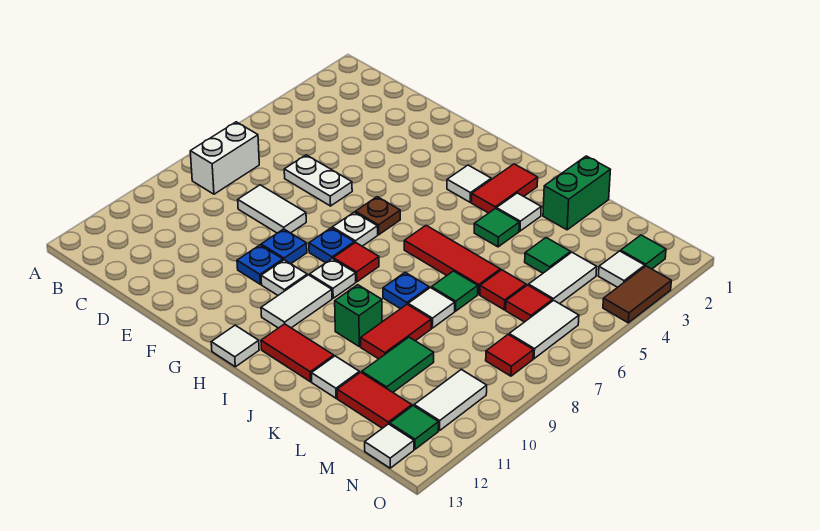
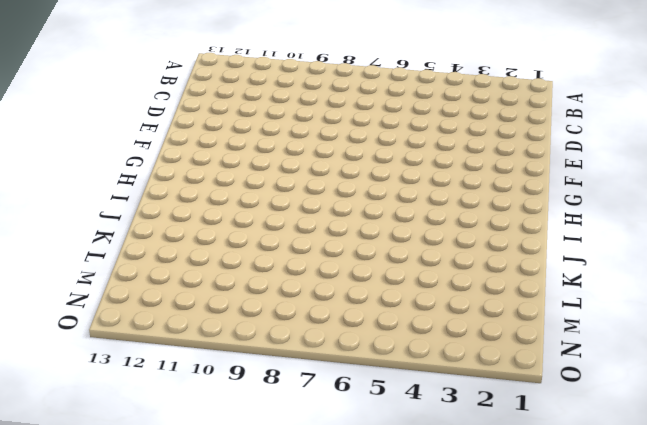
none -> white brick B7:B8 level 1
none -> white plate D6:E6 level 1
none -> white tile D8:E8 level 1
none -> blue plate F9 level 1

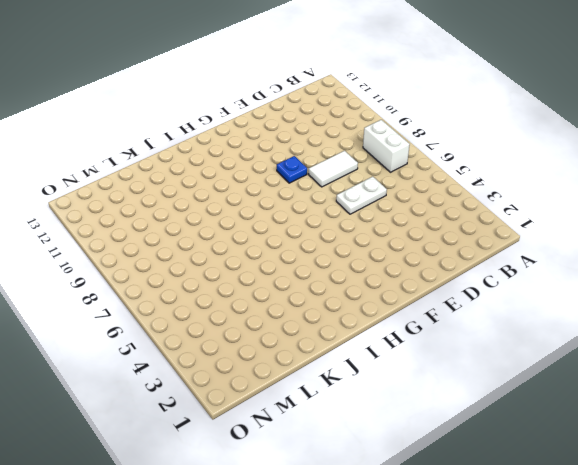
none -> blue plate F10 level 1
none -> brown plate G6 level 1
none -> white plate G7 level 1
none -> blue plate G8 level 1

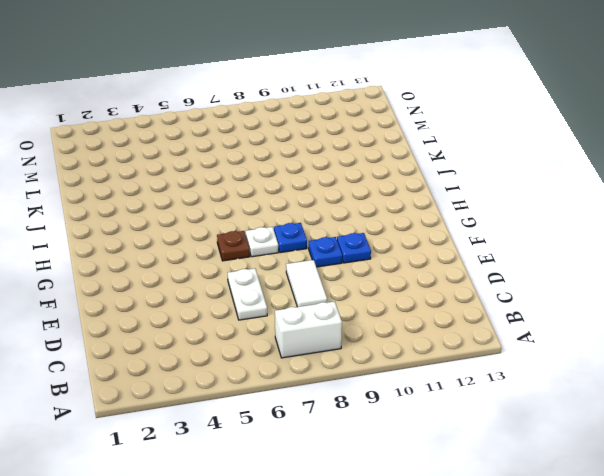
none -> white plate G10 level 1
none -> white tile H3 level 1
none -> red tile H8 level 1
none -> white plate H9 level 1

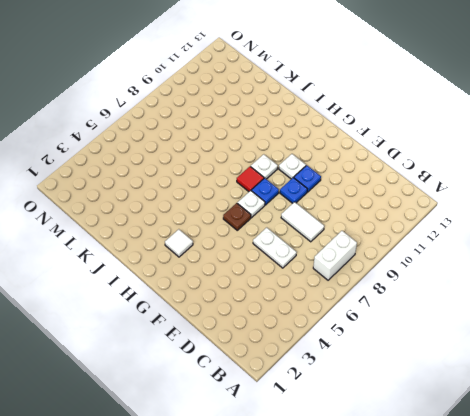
none -> white tile H10:H11 level 1
none -> white tile H13 level 1
none -> red tile I2:I3 level 1
none -> red tile I6:K6 level 1

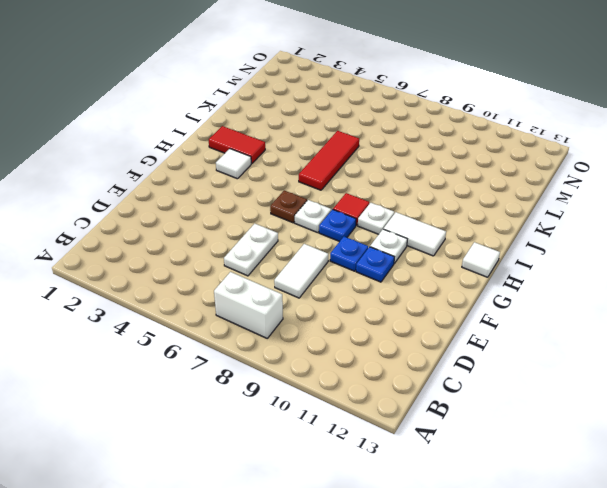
none -> red tile I12:J12 level 1
none -> white tile J3 level 1
none -> green tile J4 level 1
none -> blue plate J8 level 1

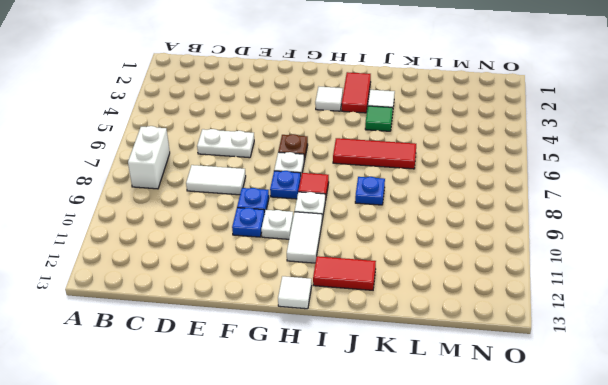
none -> green brick J10 level 1
none -> green brick K1:K2 level 1
none -> green tile K7 level 1
none -> white tile K8 level 1

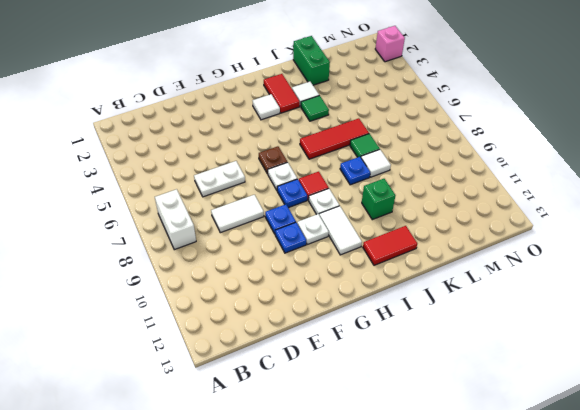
pink brick O2 level 1 -> none
none -> white tile H13 level 1
none -> red tile K9:K10 level 1
none -> white tile K12 level 1
none -> green tile L4 level 1

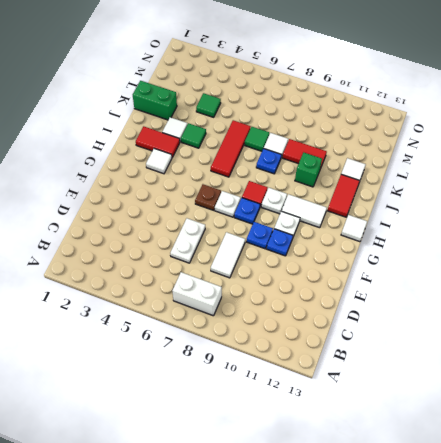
none -> red tile L6 level 1
none -> green tile L10:L11 level 1
none -> red tile L12:M12 level 1
none -> white tile M4:M5 level 1

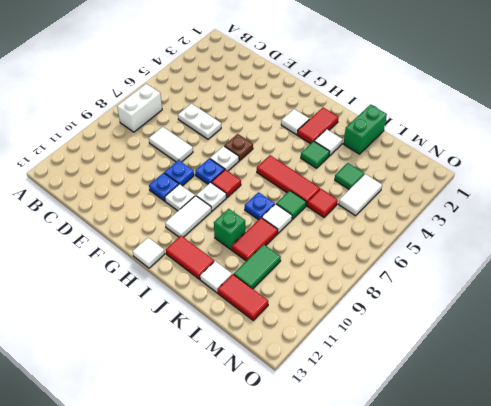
none -> red tile M6 level 1
none -> green tile N2 level 1
none -> white tile N3 level 1
none -> white tile N6:N7 level 1

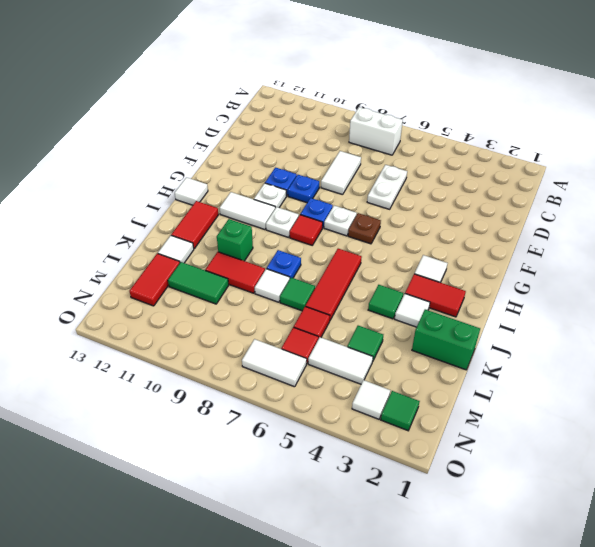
none -> red tile N8 level 1
none -> white tile N10:N11 level 1
none -> green tile N12 level 1
none -> white tile N13 level 1

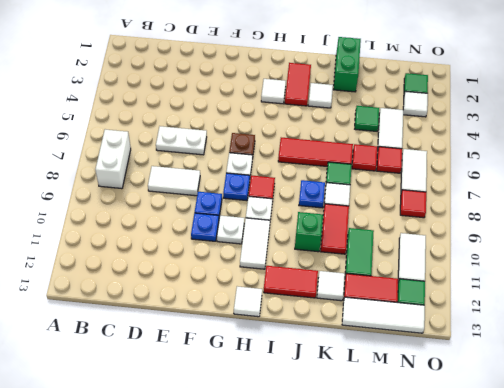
white tile L13:N13 level 1 -> white tile N13 level 1
none -> green tile J4 level 1
none -> brown tile O3:O4 level 1

